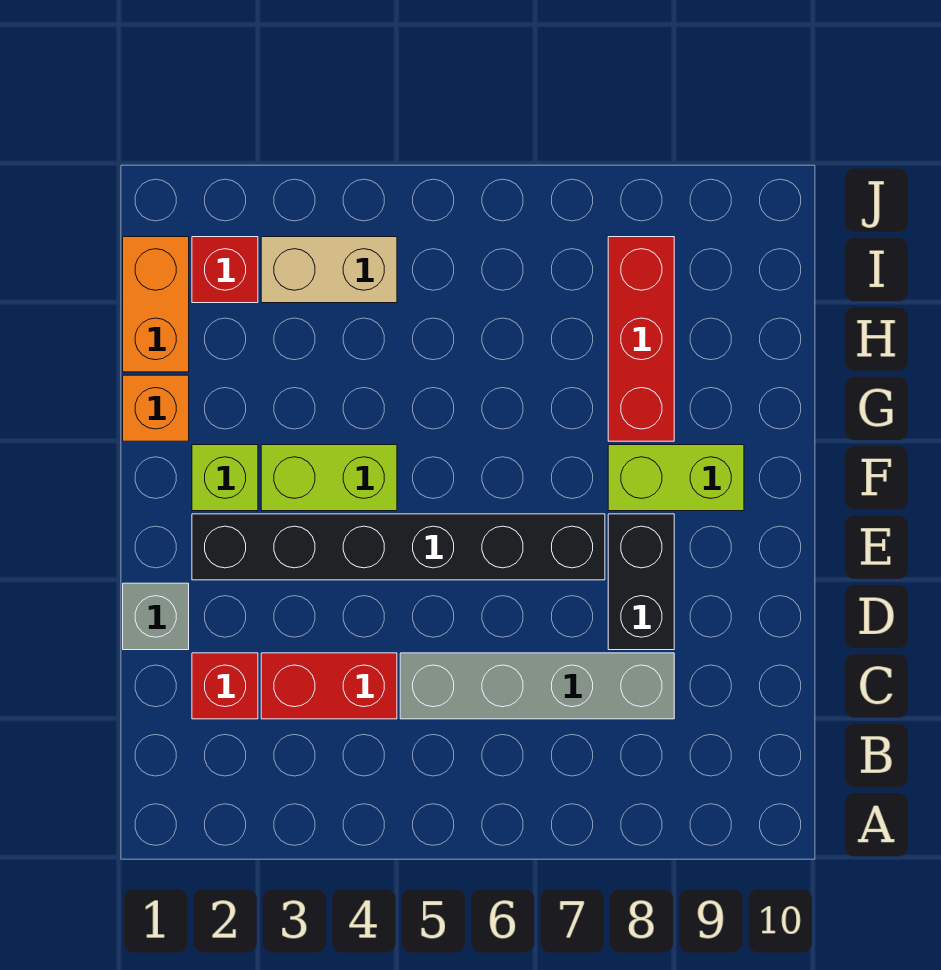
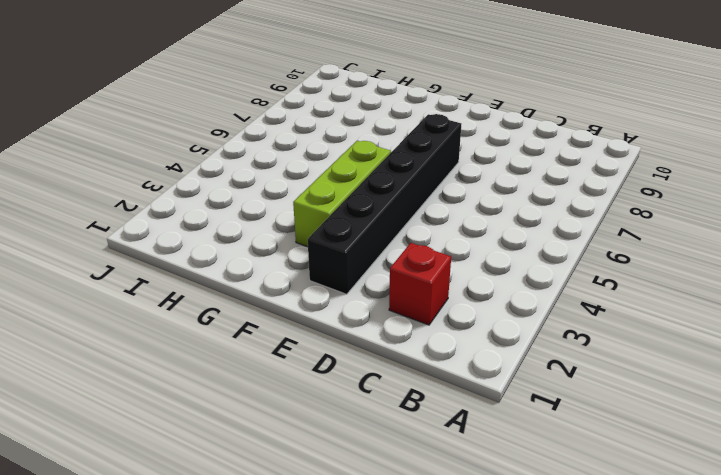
lime brick F3:F5 level 1 -> lime brick F3:F4 level 1
none -> red brick C3:C4 level 1
none -> grey brick C5:C8 level 1
none -> grey brick D1 level 1

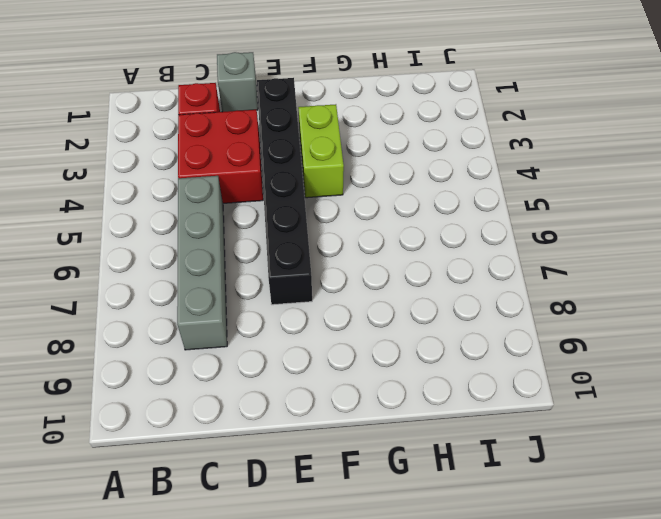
red brick C3:D4 level 1 -> red brick C3:C4 level 1
none -> black brick D8:E8 level 1
none -> lime brick F2 level 1
none -> lime brick F8:F9 level 1

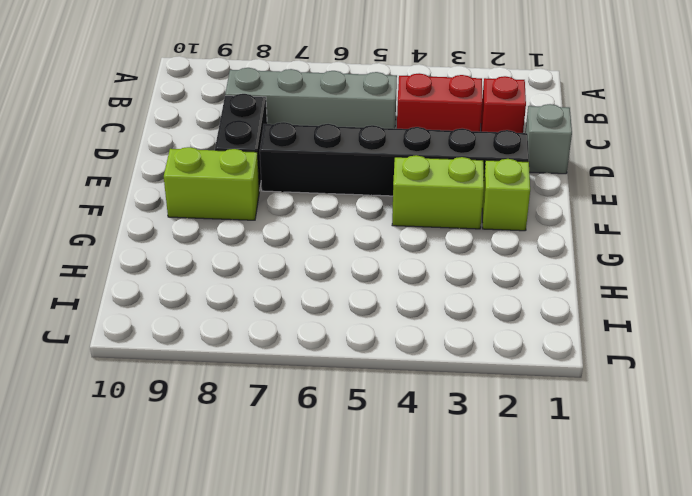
none -> orange brick G1 level 1
none -> red brick G8:I8 level 1
none -> orange brick H1:I1 level 1

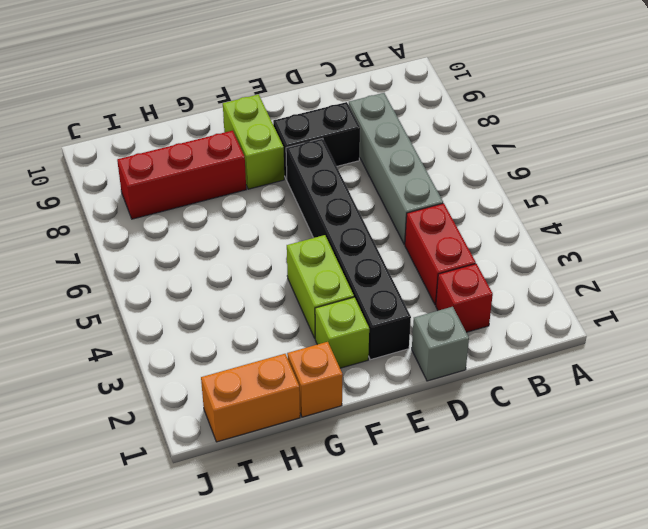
none -> red brick I2 level 1
none -> tan brick I3:I4 level 1

